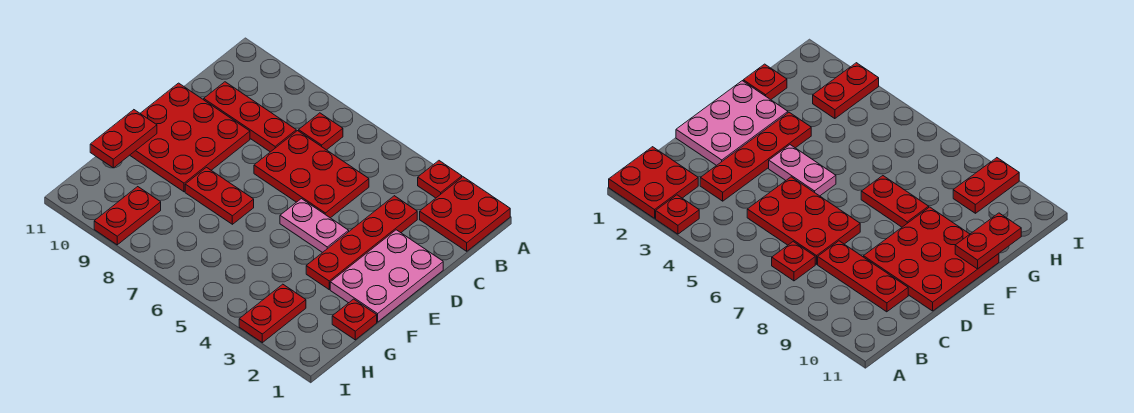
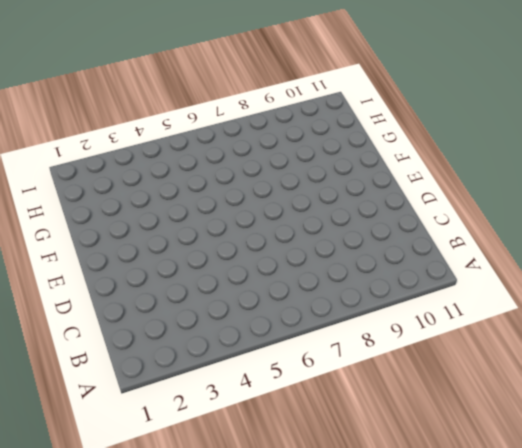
none -> red plate A1:B2 level 1
none -> red plate A3 level 1
none -> red plate B7 level 1

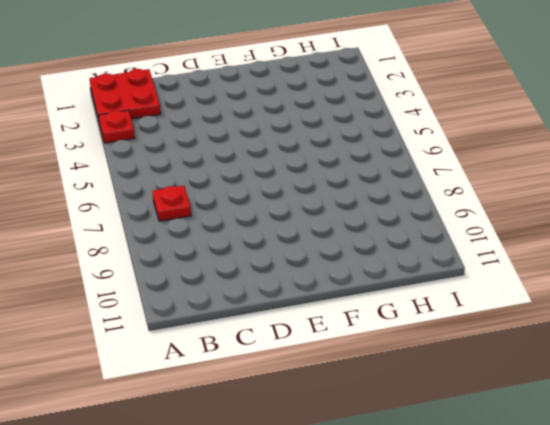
none -> red plate C3:F3 level 1
none -> red plate C5:D7 level 1
none -> red plate C8:C10 level 1

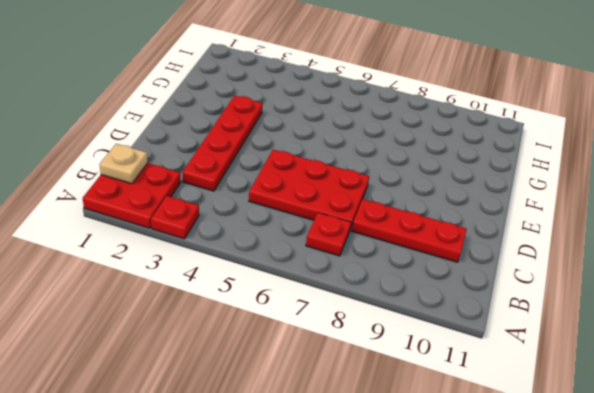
tan plate B1 level 2 -> none
none -> pink plate D1:F2 level 1
none -> red plate D9:F11 level 1
none -> pink plate E4:E5 level 1

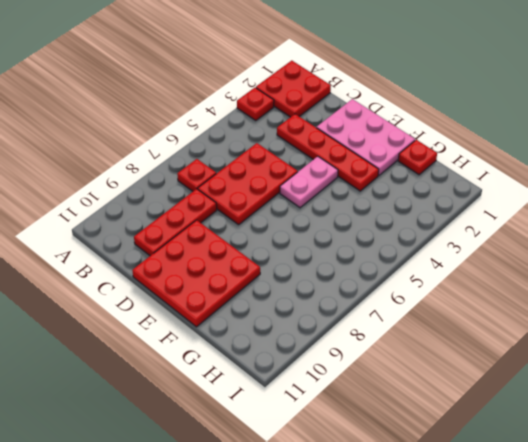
none -> red plate F7:F8 level 1
none -> red plate H3:I3 level 1
none -> red plate H9:I9 level 1

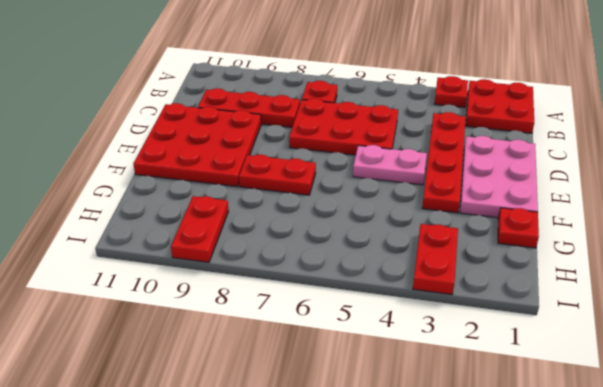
none -> red plate F11:G11 level 2

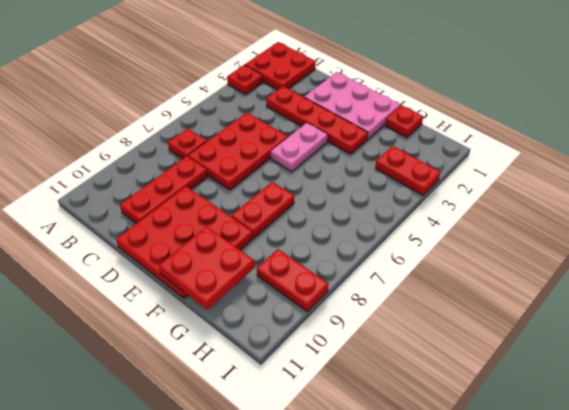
red plate F10:G11 level 2 -> red plate F11:G11 level 2

